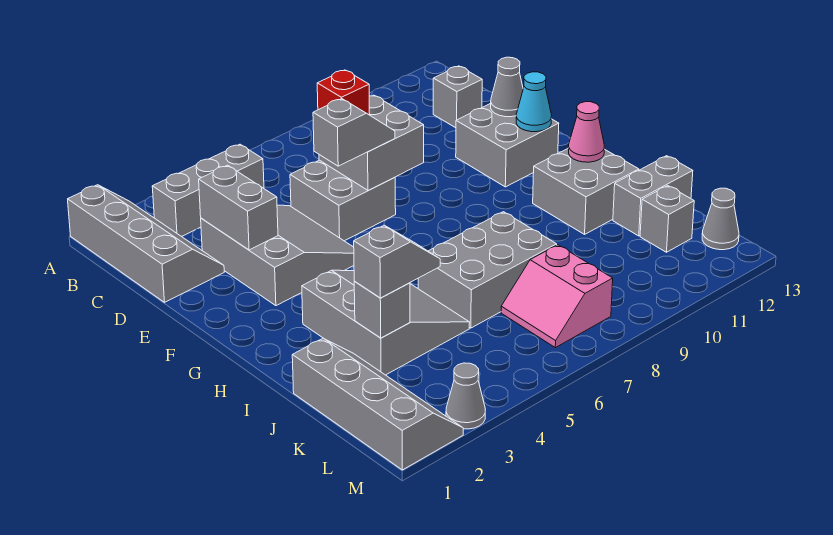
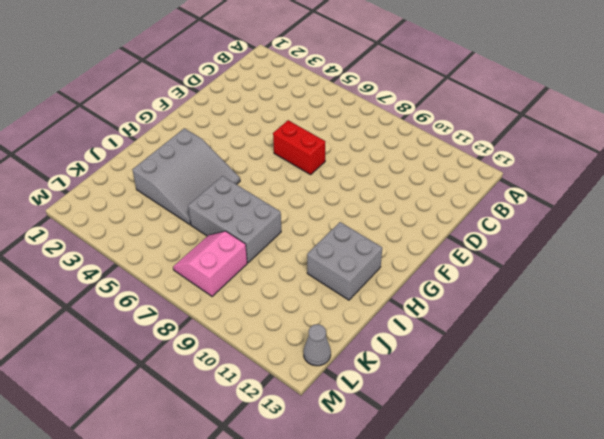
red brick E6:E7 level 1 -> grey brick D6:E7 level 1
none -> grey slope A1:D2 level 1 top 1
none -> grey brick B3:B5 level 1
none -> grey brick C12 level 1

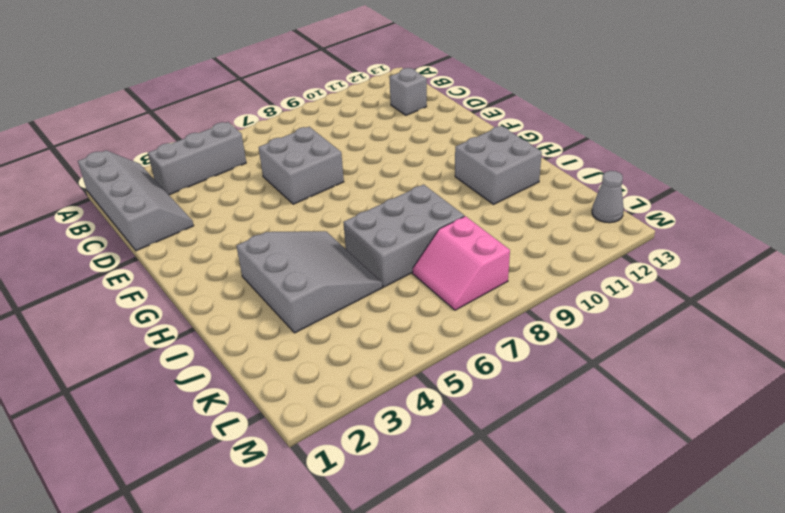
none -> grey slope D3:F5 level 1 top 3
none -> grey brick E11:F12 level 1
none -> grey slope J1:M2 level 1 top 1

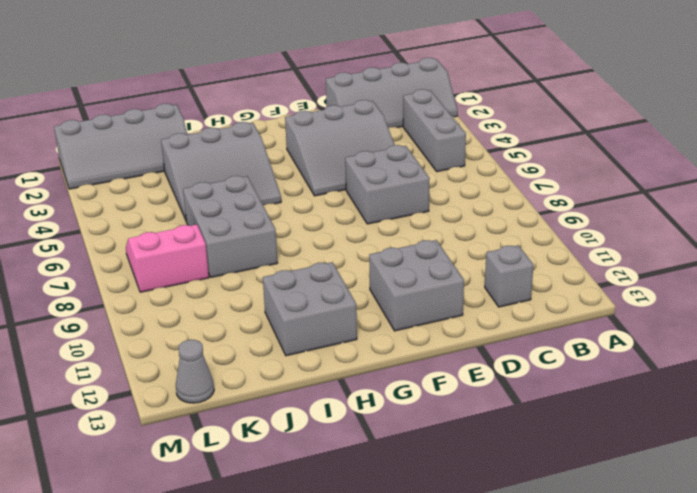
none -> grey brick J12:J13 level 1
none -> grey brick K12 level 1
none -> grey cone M3 level 1

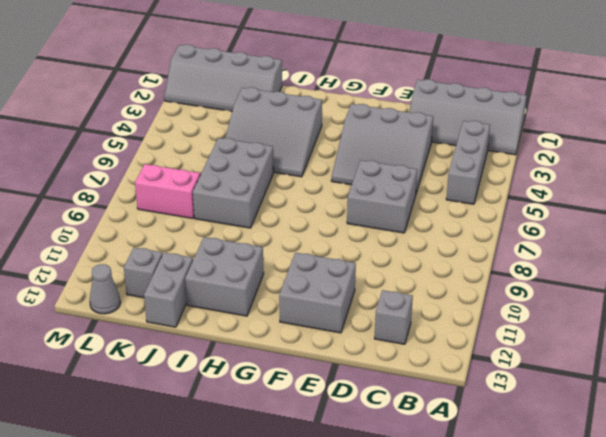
none -> grey cone M3 level 1
none -> grey brick D3:E3 level 2
none -> grey brick D7:E8 level 2

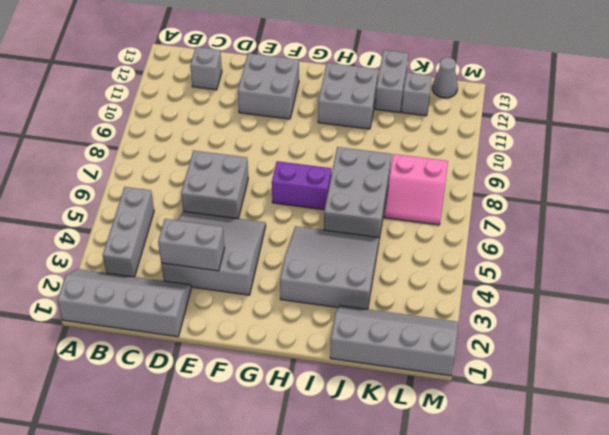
purple brick G7:H7 level 1 -> none
none -> grey cone M3 level 1
none -> grey brick D7:E8 level 2
none -> grey cone E12 level 2

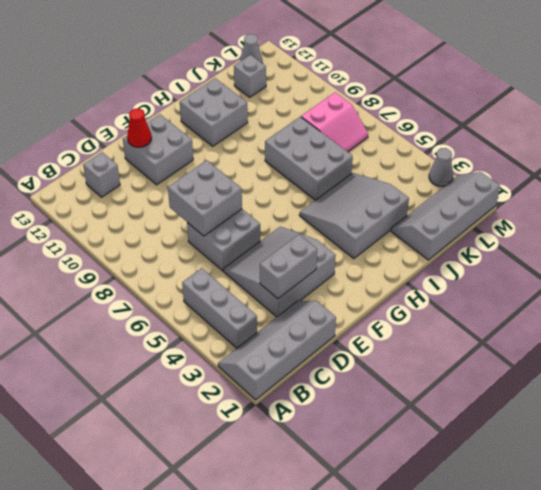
red cone E12 level 2 -> grey cone E12 level 2
none -> grey brick J12:J13 level 1
none -> cyan cone F12 level 2
none -> pink cone H12 level 2

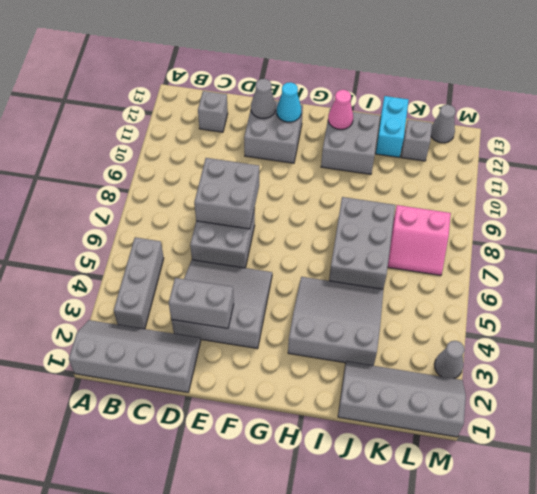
cyan brick J12:J13 level 1 -> grey brick J12:J13 level 1
none -> grey brick J3 level 2
none -> red brick D7 level 3
none -> grey slope E6:E7 level 3 top 6

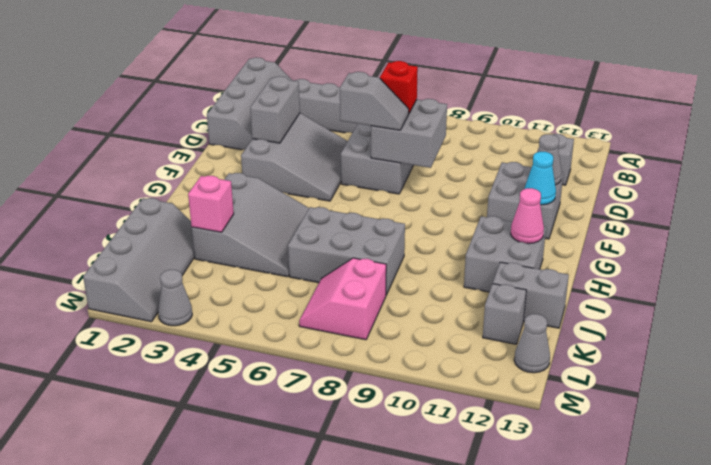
pink brick J3 level 2 -> grey brick J3 level 2
none -> grey slope J3:J4 level 3 top 3

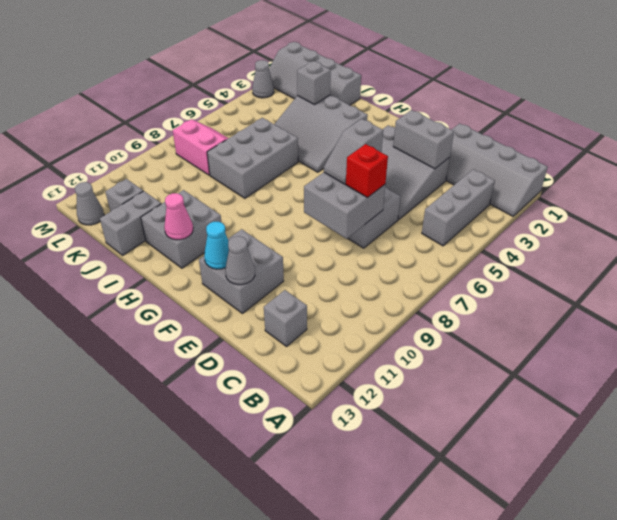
none -> grey slope J3:J4 level 3 top 3

